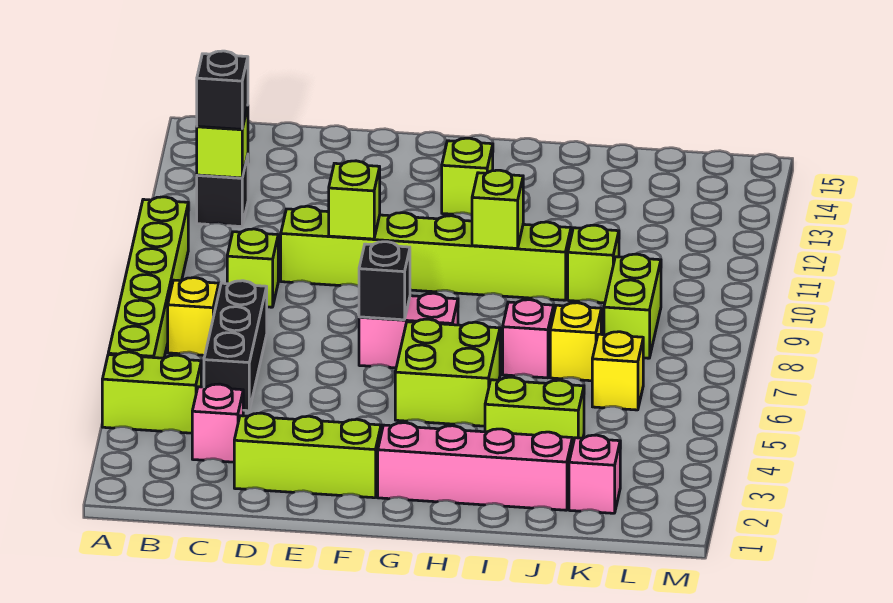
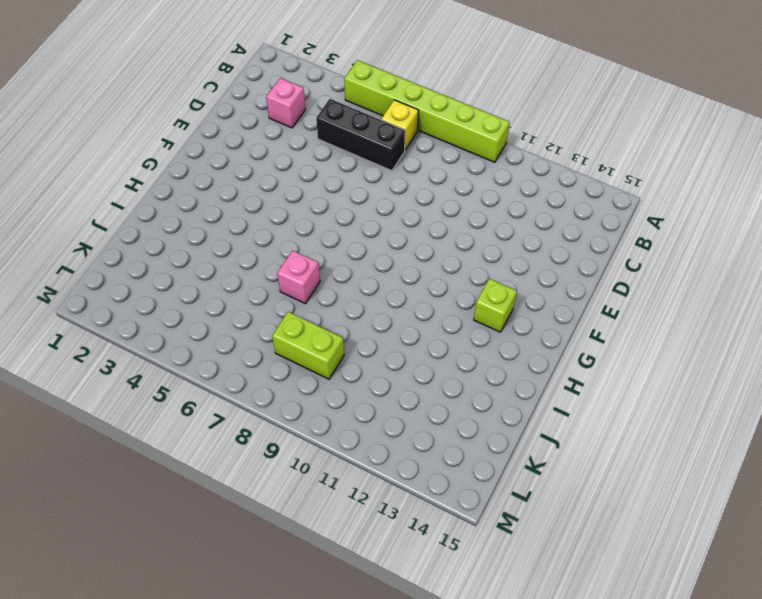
none -> lime brick A4:B4 level 1
none -> black brick B12 level 1
none -> lime brick C9 level 1

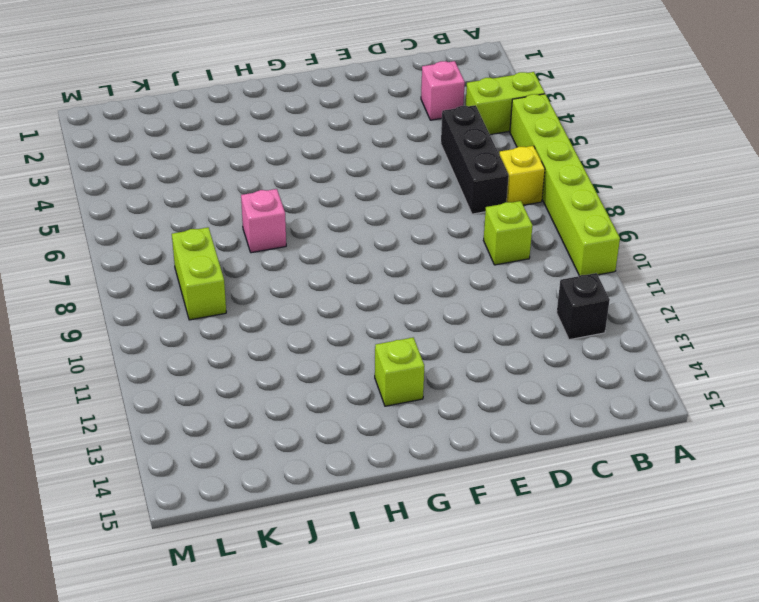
none -> lime brick D2:F2 level 1
none -> lime brick D10:I10 level 1
none -> pink brick F7:G7 level 1

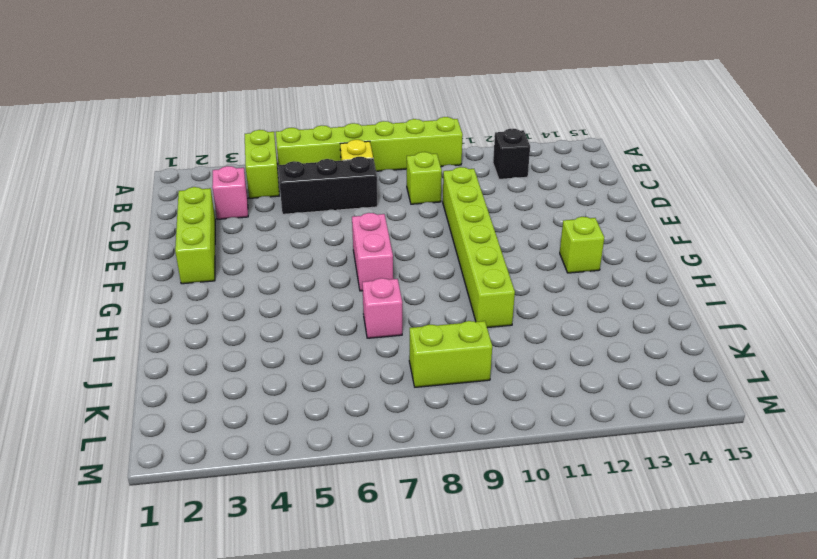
none -> pink brick G2:J2 level 1
none -> lime brick G5:H6 level 1
none -> lime brick I4:J4 level 1

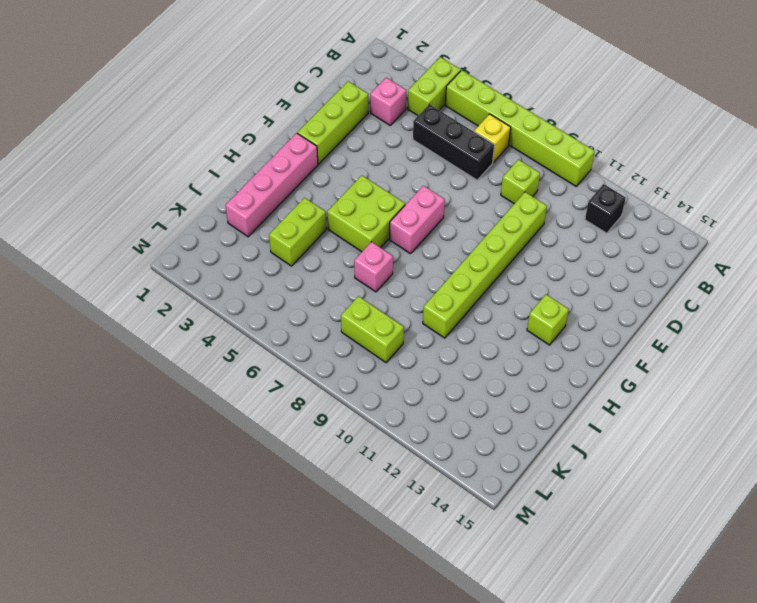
none -> yellow brick J7 level 1
none -> lime brick J10 level 1
none -> pink brick K2 level 1

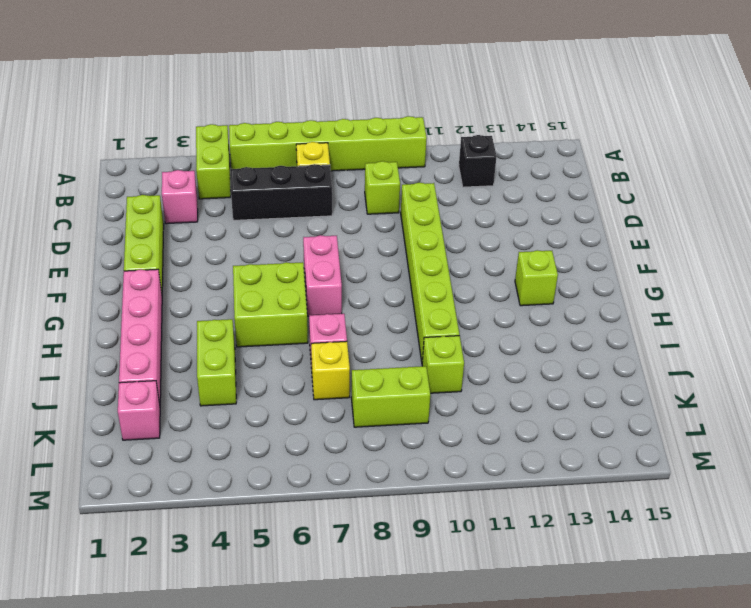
none -> yellow brick K6 level 1
none -> lime brick B12 level 2
none -> lime brick E10 level 2

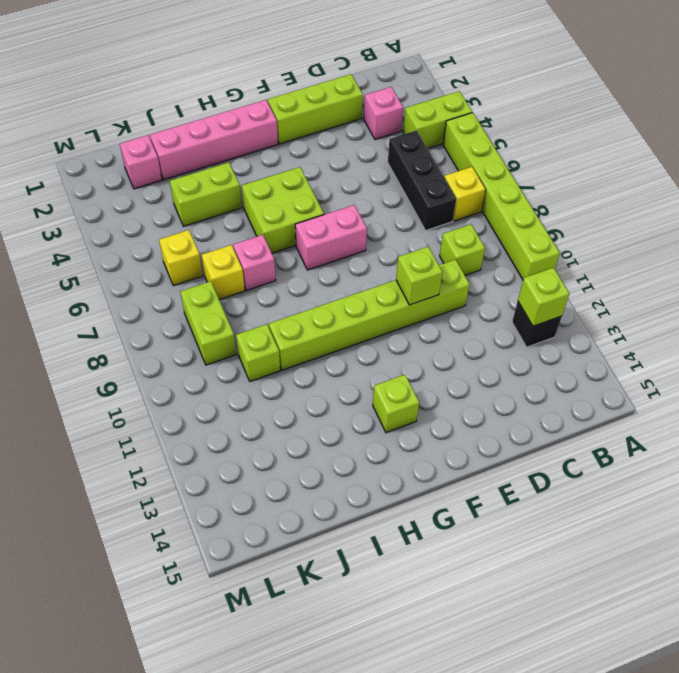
none -> black brick F7 level 2
none -> lime brick H10 level 2
none -> black brick B12 level 3

